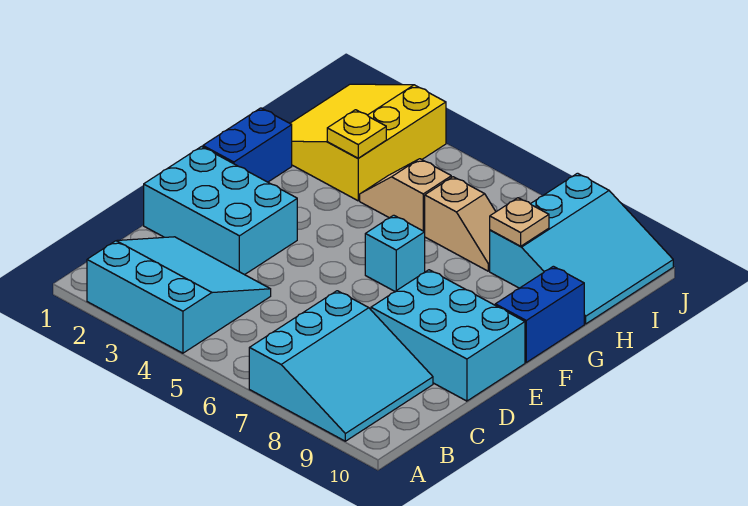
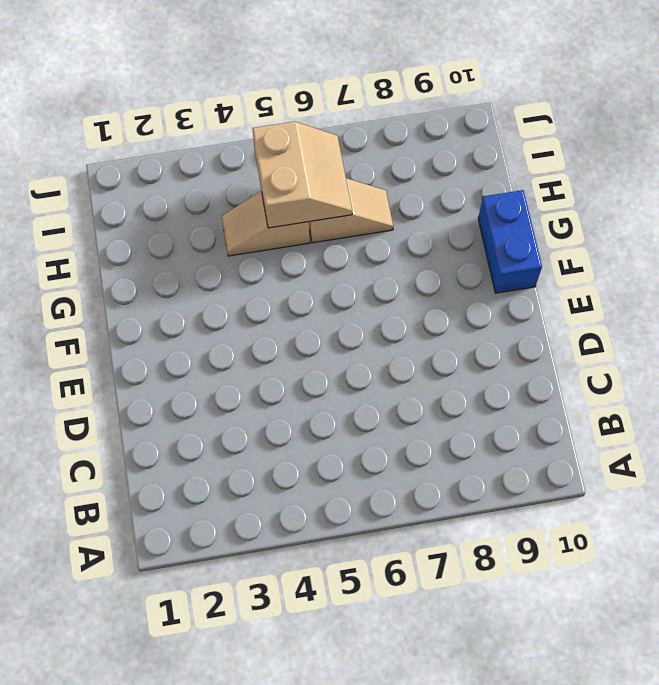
tan slope H5:I6 level 2 top 5 -> none
none -> cyan slope A2:C4 level 1 top A
none -> cyan slope A7:C9 level 1 top 7
none -> cyan brick D1:E3 level 1

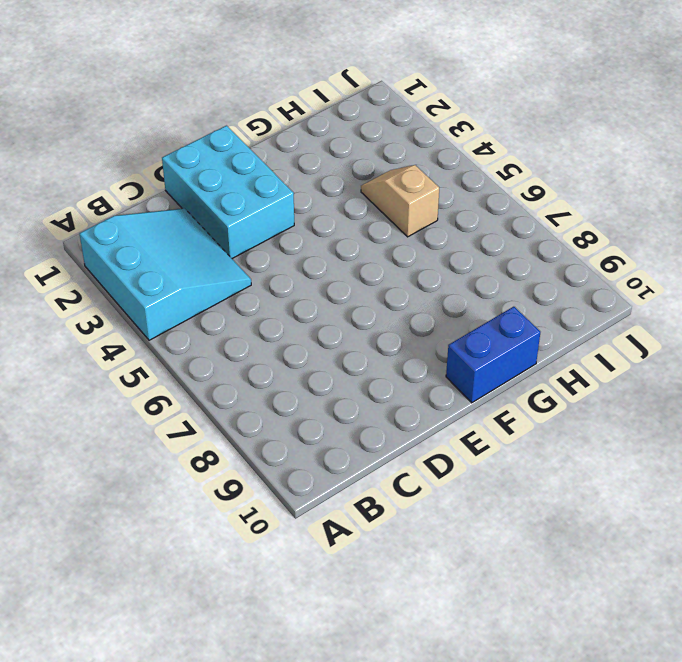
none -> cyan slope A7:C9 level 1 top 7
none -> cyan brick D8:E10 level 1
none -> blue brick F1:G1 level 1

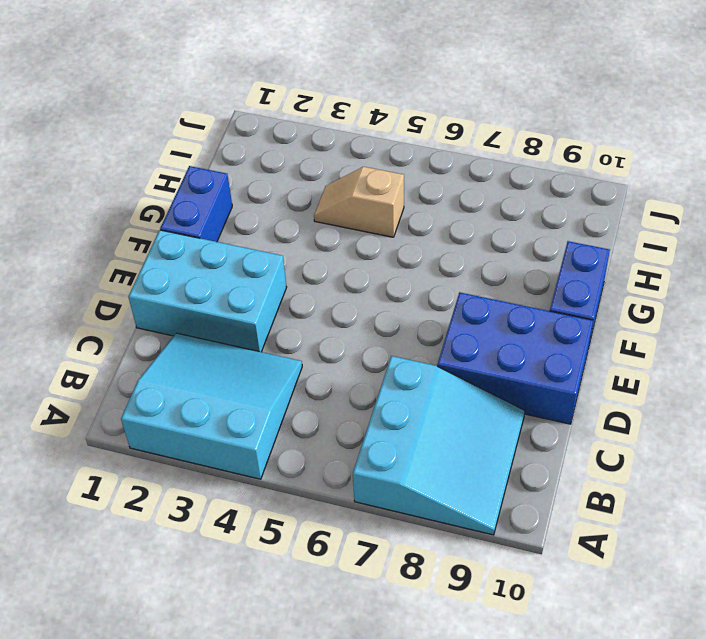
blue brick D8:E10 level 1 -> cyan brick D8:E10 level 1
none -> cyan brick F6 level 1
none -> yellow slope H1:J3 level 1 top 3
none -> tan slope H6:H7 level 1 top 6

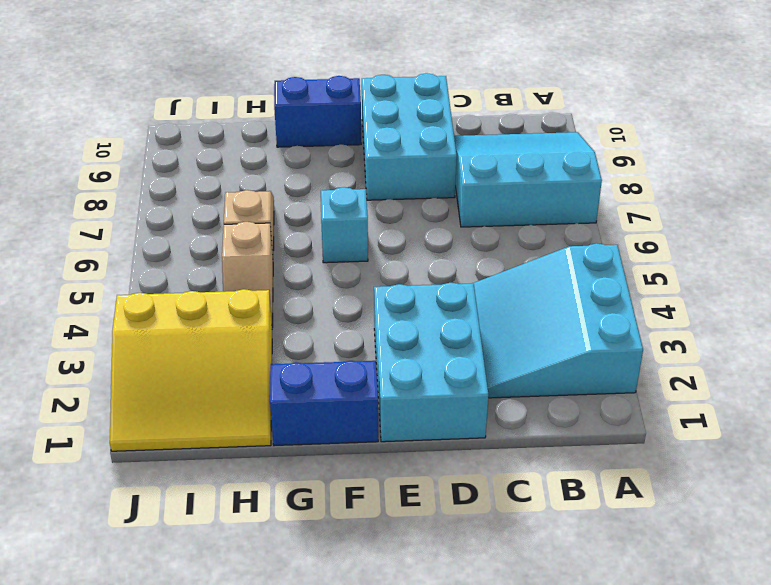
none -> cyan slope H8:J10 level 1 top 8
none -> yellow plate H3 level 2
none -> tan plate H8 level 2

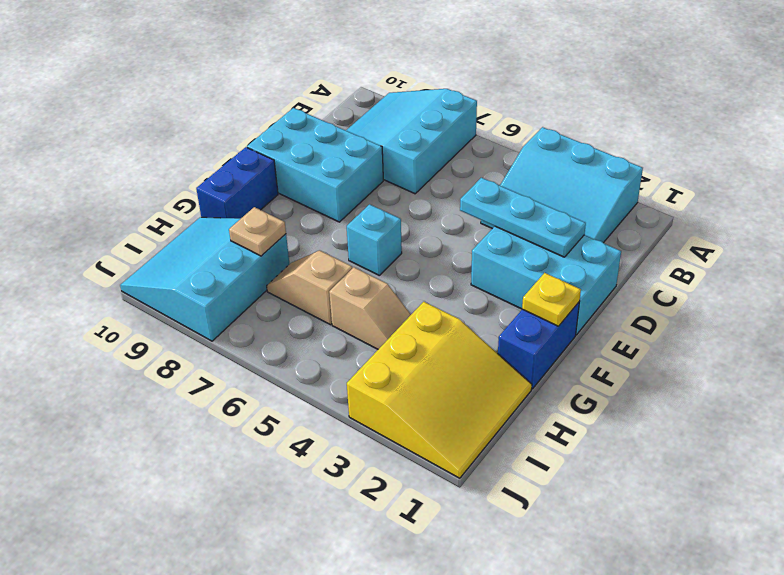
cyan plate D2:D4 level 2 -> none
yellow plate F1 level 2 -> yellow plate H3 level 2

